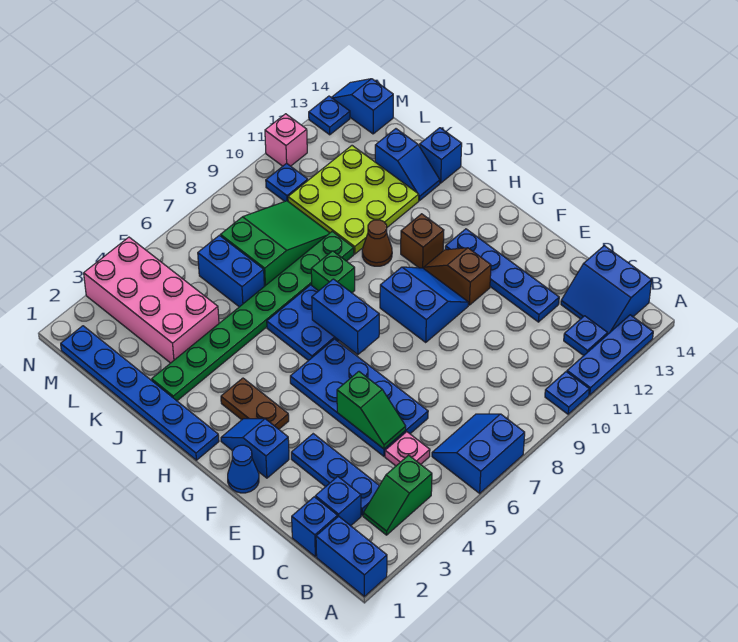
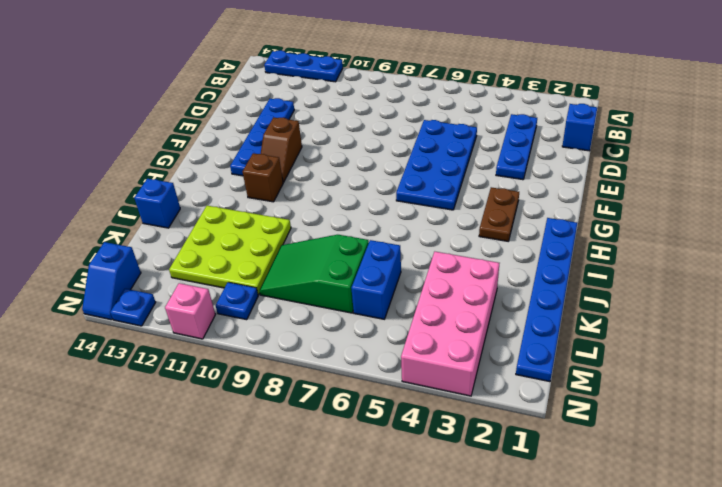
none -> blue brick A1:B1 level 1
none -> blue slope A6:B7 level 1 top A
none -> blue plate A10 level 1
none -> green slope B3:B4 level 1 top 4

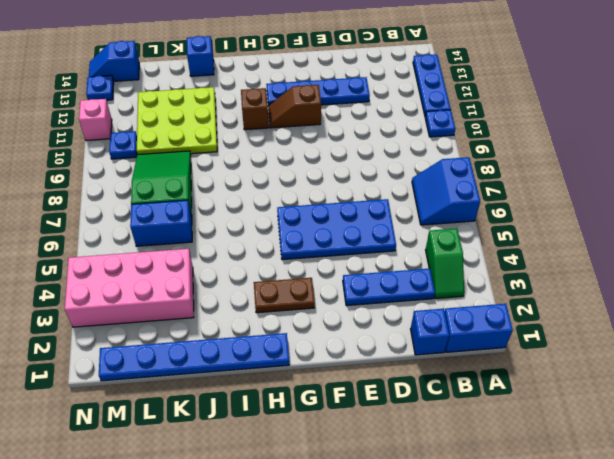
none -> blue plate B12 level 1
none -> blue slope B13:C14 level 1 top 14
none -> blue brick C2 level 1
none -> pink plate C5 level 1

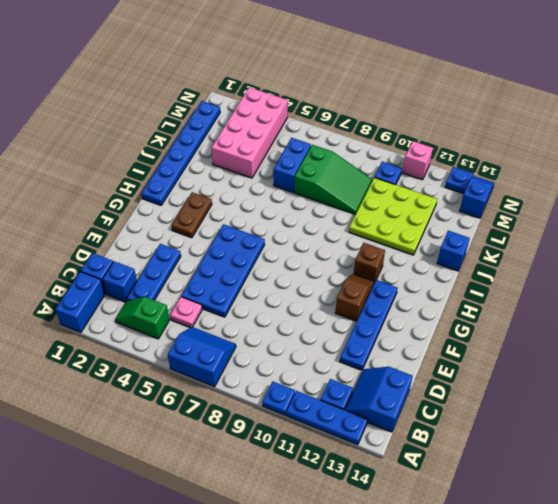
none -> blue cone F1 level 1
none -> blue slope F2:G2 level 1 top F
none -> blue slope F9:G10 level 1 top 9
none -> blue plate H6:I7 level 1

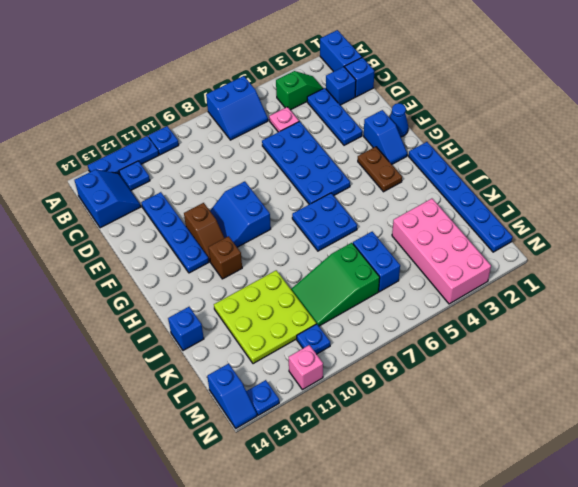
none -> green brick I8 level 1
none -> brown cone I10 level 1
none -> green plate J2:J9 level 1
none -> blue slope J13:K13 level 1 top K

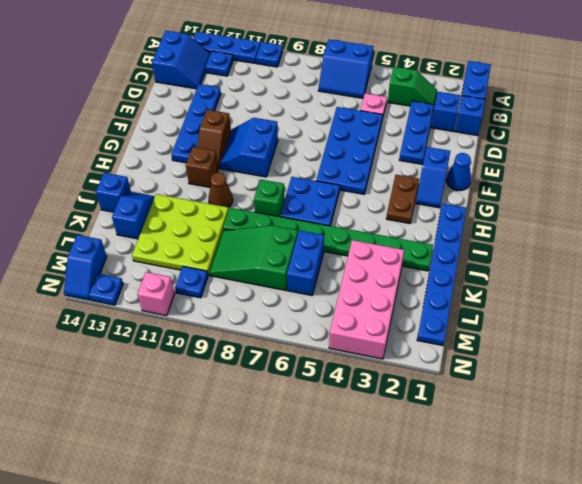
none -> green slope D5:E5 level 2 top E
none -> blue brick G7:H7 level 2

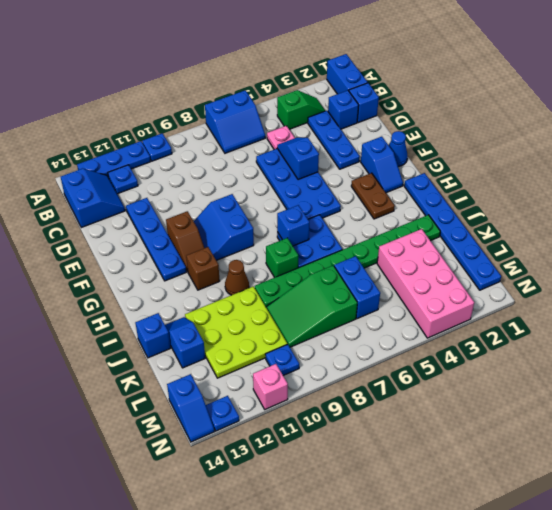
blue slope D5:E5 level 2 top E -> green slope D5:E5 level 2 top E
blue brick H7 level 2 -> blue brick G7:H7 level 2

